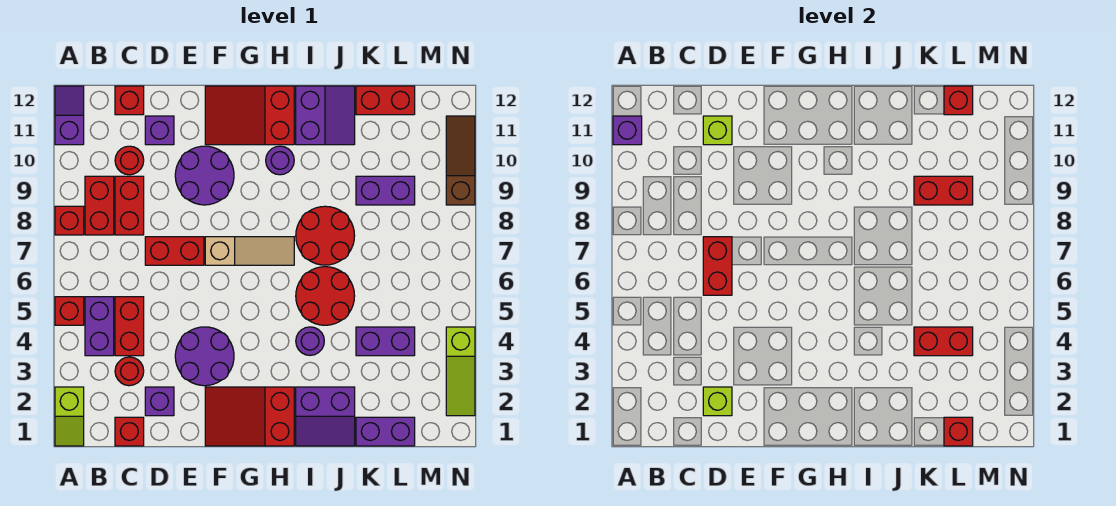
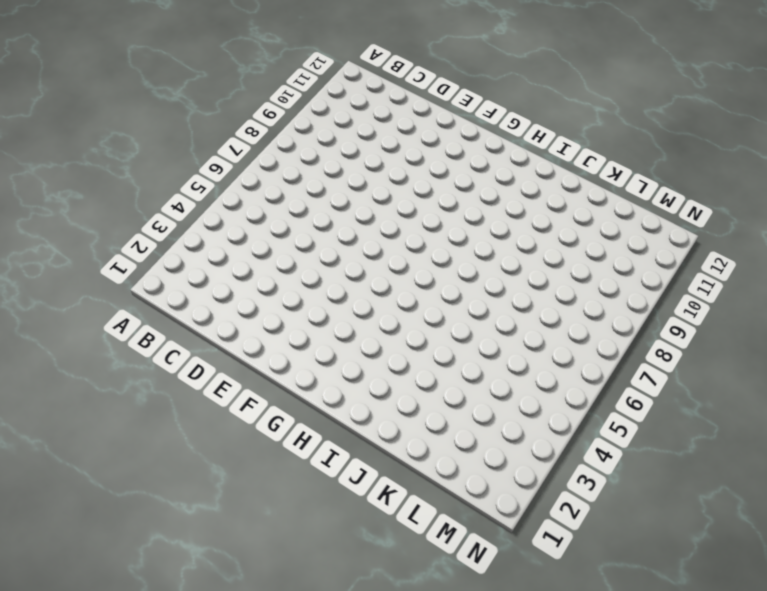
none -> lime slope A1:A2 level 1 top 2
none -> red brick A5 level 1
none -> red brick A8 level 1
none -> purple slope A11:A12 level 1 top 11

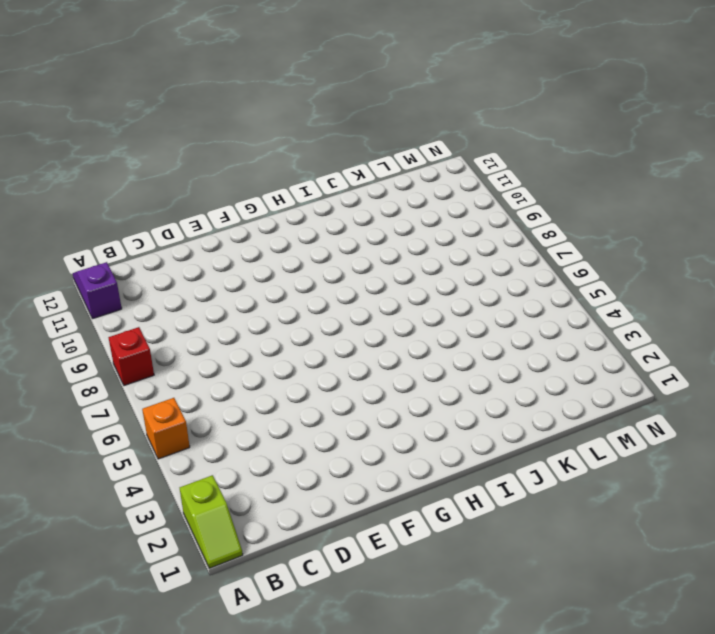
orange brick A5 level 1 -> red brick A5 level 1
none -> purple brick B4:B5 level 1
none -> red brick B8:B9 level 1
none -> red brick C1 level 1
none -> red round brick C3 level 1

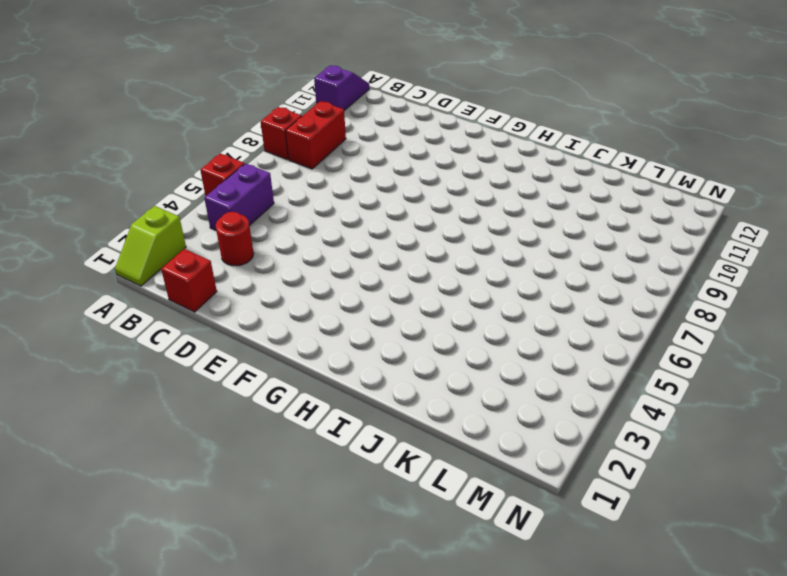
none -> red brick C4:C5 level 1
none -> red brick C8:C9 level 1
none -> red round brick C10 level 1
none -> red brick C12 level 1

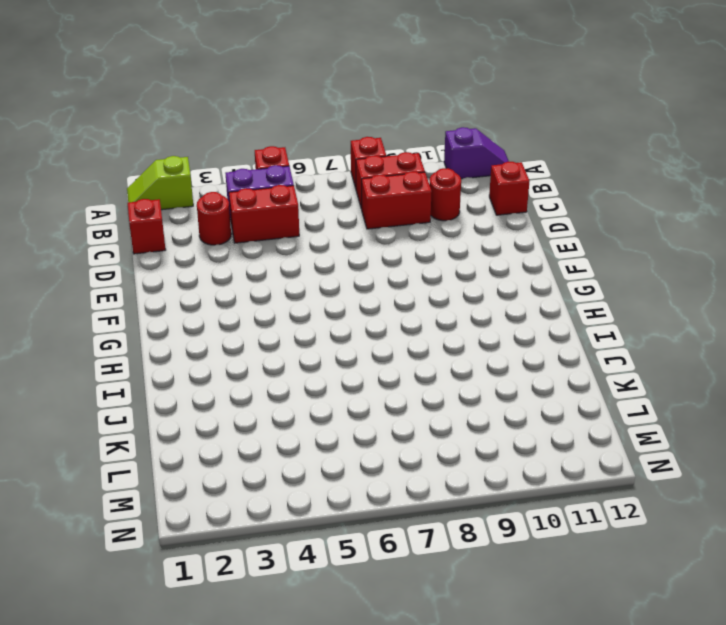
none -> purple brick D2 level 1
none -> red brick D7:E7 level 1
none -> purple brick D11 level 1
none -> purple round brick E3:F4 level 1

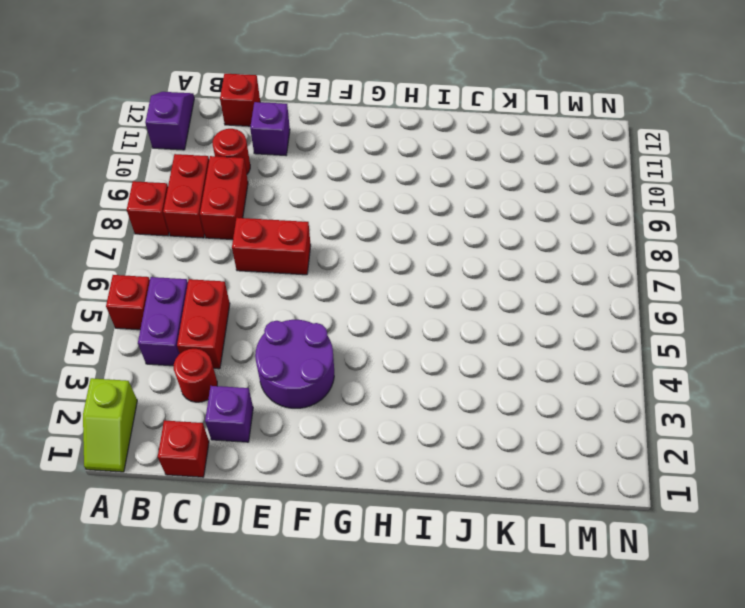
none -> purple round brick E9:F10 level 1
none -> red slope F1:H2 level 1 top H
none -> tan slope F7:H7 level 1 top F
none -> red slope F11:H12 level 1 top H

